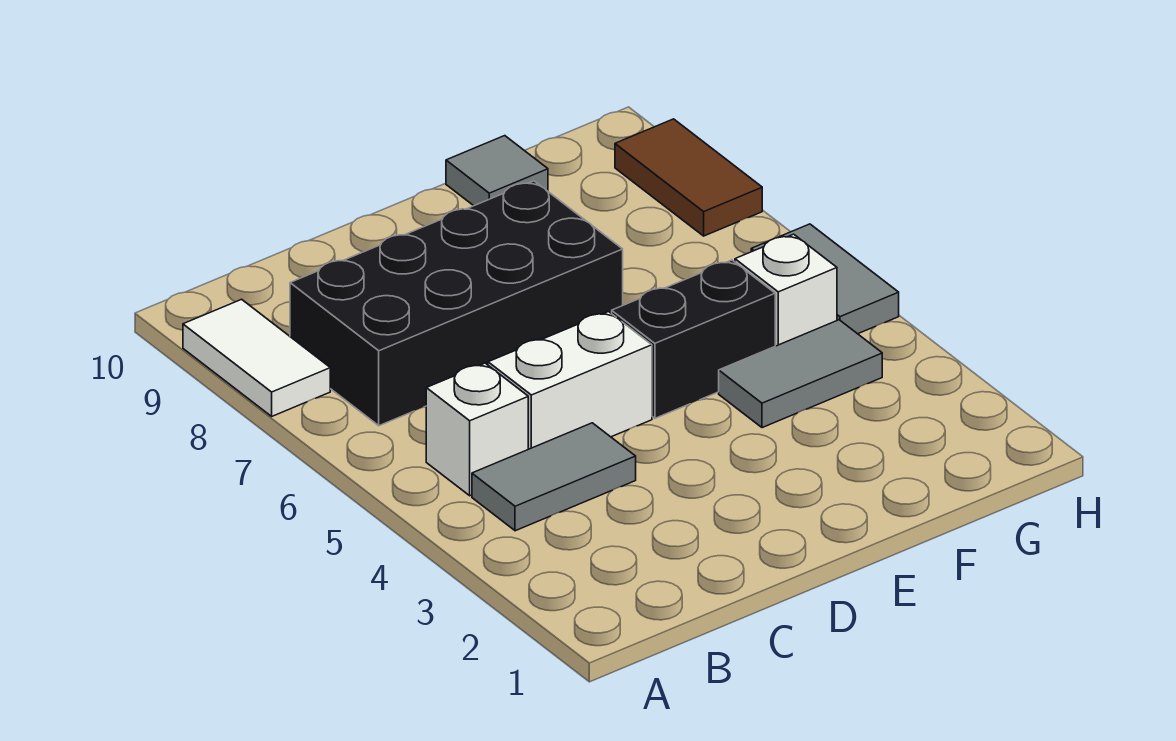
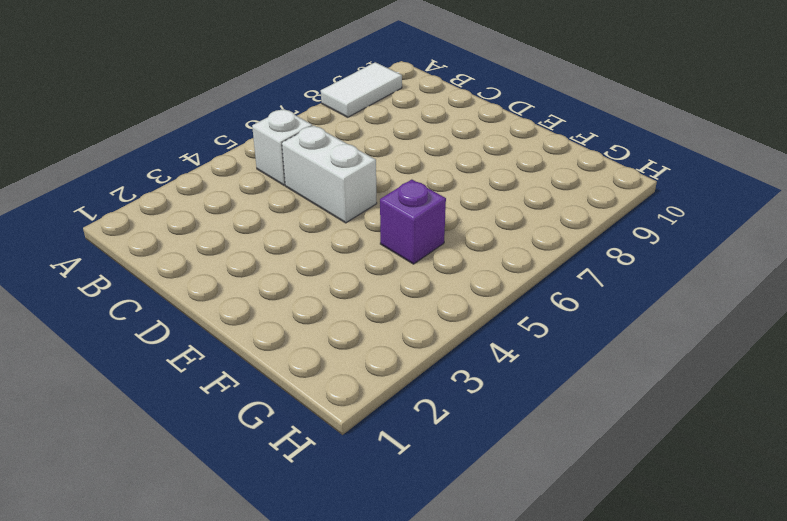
purple brick F5 level 1 -> black brick E5:F5 level 1
none -> grey tile B4:C4 level 1
none -> black brick B7:E8 level 1

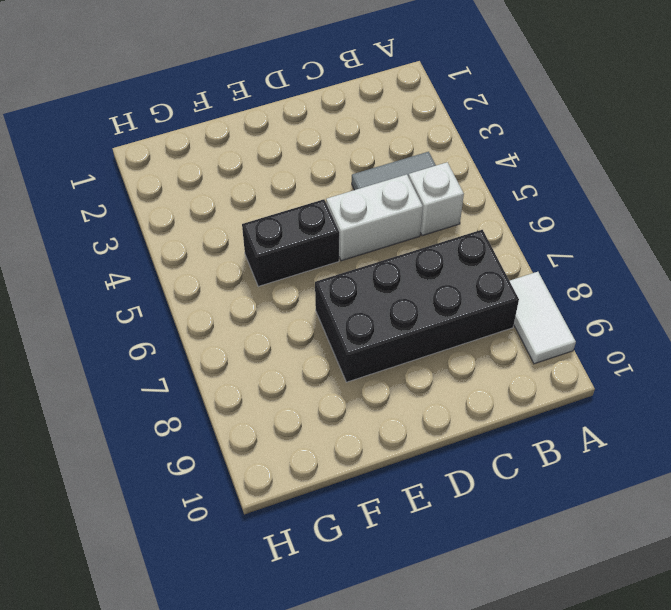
none -> grey tile F4:G4 level 1
none -> grey tile F10 level 1

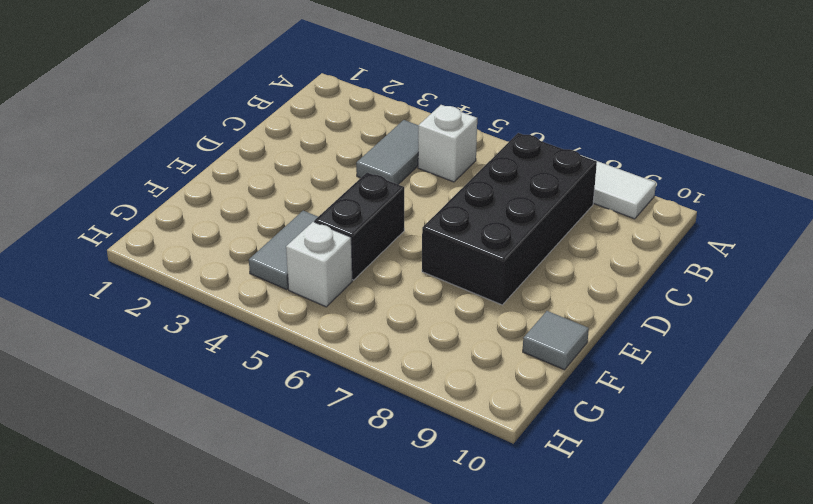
none -> white brick C5:D5 level 1
none -> grey tile H5:H6 level 1

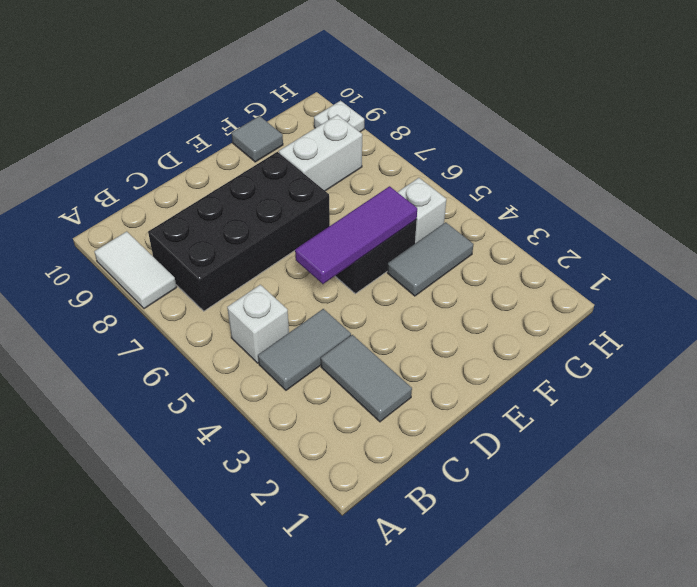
grey tile C2:C3 level 1 -> grey tile H5:H6 level 1
purple tile D5:F5 level 2 -> none
white brick F8:G8 level 1 -> white brick C5:D5 level 1
white plate H9 level 1 -> brown tile H8:H9 level 1

